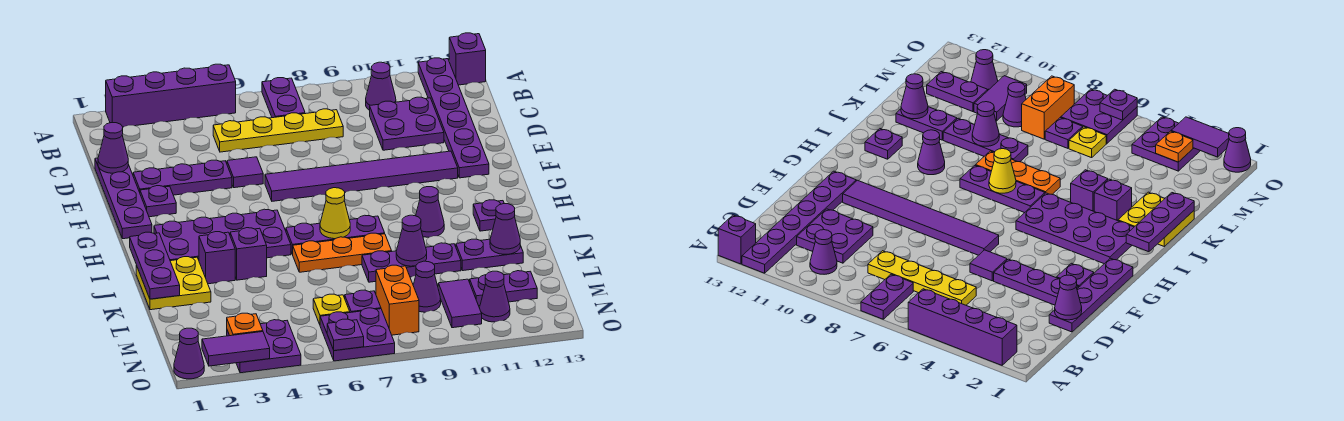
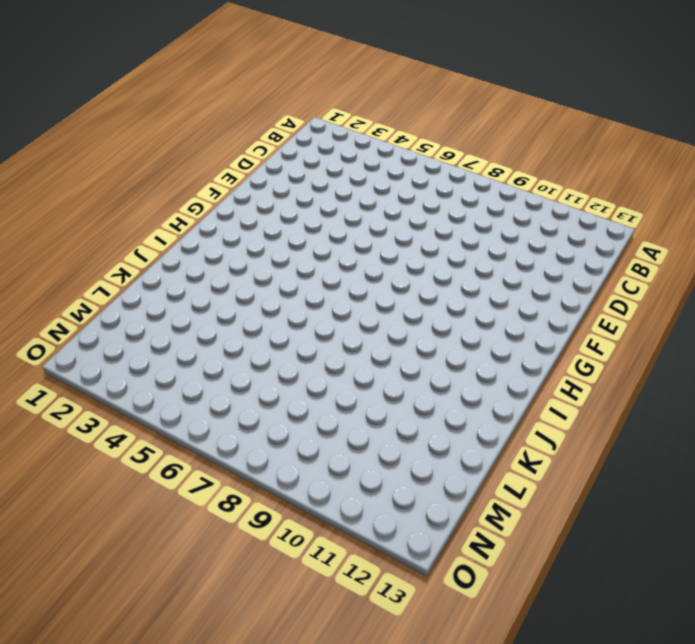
none -> purple brick A2:A5 level 1
none -> purple plate A7:B7 level 1
none -> purple plate A12:F12 level 1
none -> purple brick A13 level 1

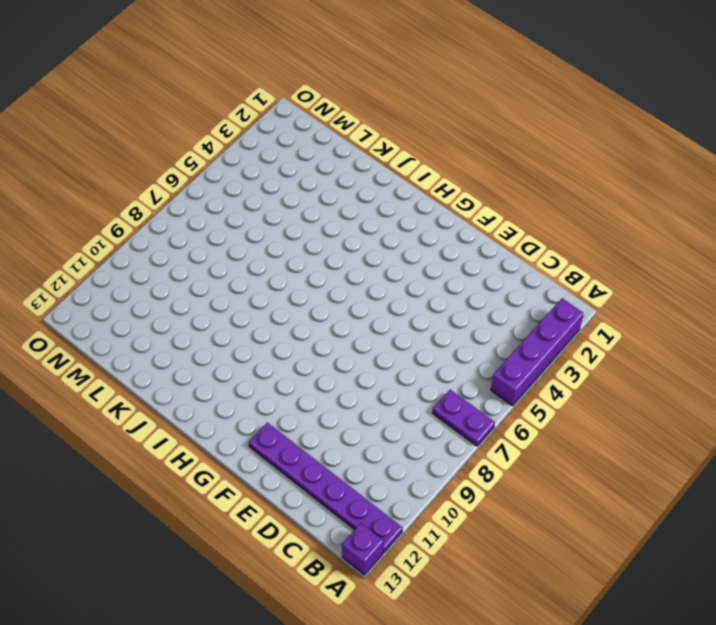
none -> purple cone B10 level 1
none -> yellow plate C5:C8 level 1
none -> purple plate C10:D11 level 1
none -> purple plate D1:G1 level 1

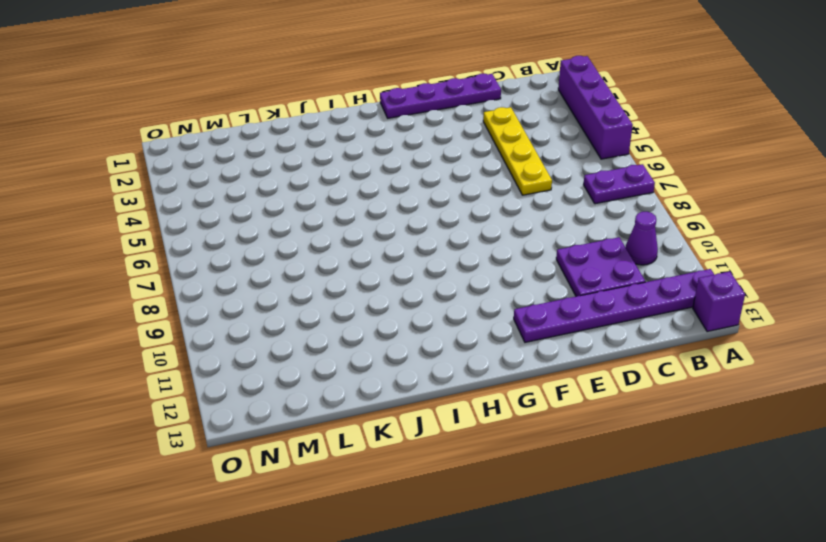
yellow plate D3:D6 level 1 -> yellow plate C5:C8 level 1
none -> purple plate E2:E4 level 1
none -> purple tile E5 level 1
none -> purple plate F2 level 1
none -> purple tile F6:F11 level 1

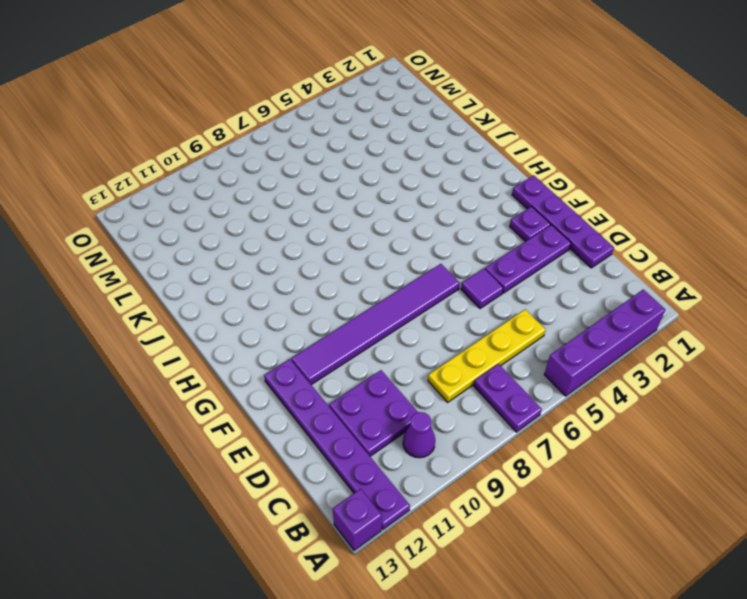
none -> purple plate H2:I5 level 1
none -> purple plate I6:I8 level 1
none -> purple cone I10 level 1
none -> purple plate I12 level 1

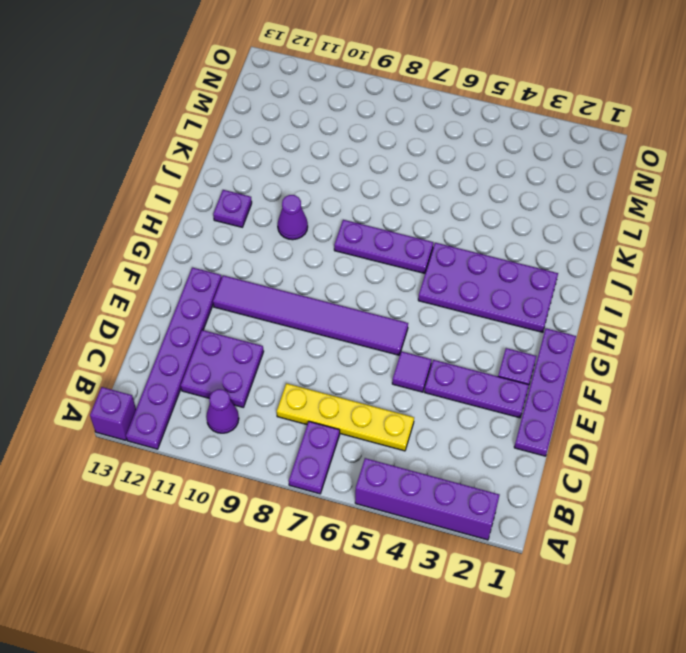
none -> yellow plate J1:K2 level 1
none -> purple brick J3 level 1
none -> purple brick J4 level 1
none -> orange plate J6:J8 level 1

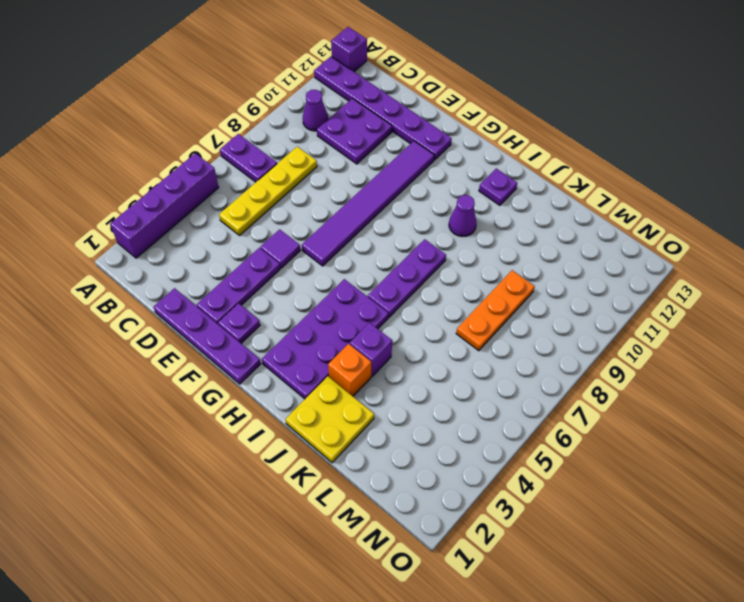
orange brick J3 level 1 -> purple brick J3 level 1
orange plate L7:L9 level 1 -> orange plate J6:J8 level 1
none -> purple plate K8:K10 level 1
none -> purple plate K11:K12 level 1
none -> yellow plate M6 level 1
none -> purple plate M7 level 1

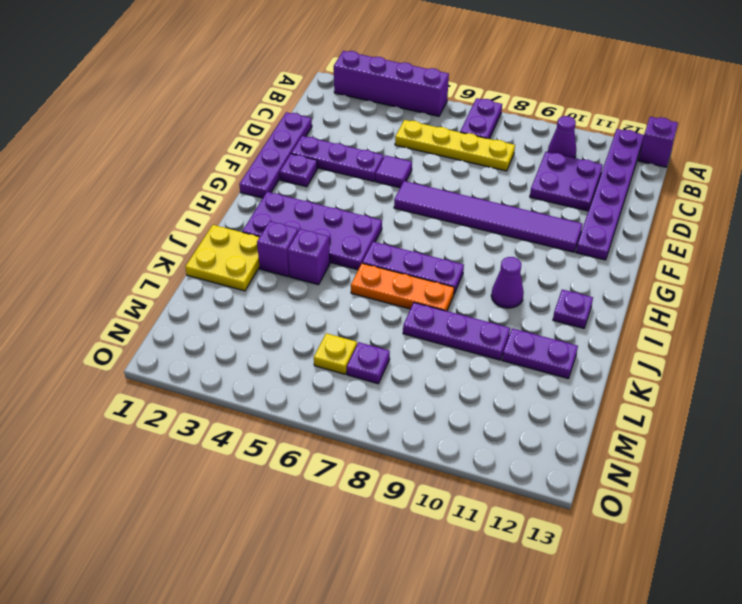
none -> orange brick M8:N8 level 1
none -> purple cone M9 level 1
none -> purple tile M10:N10 level 1
none -> purple plate M11:M12 level 1

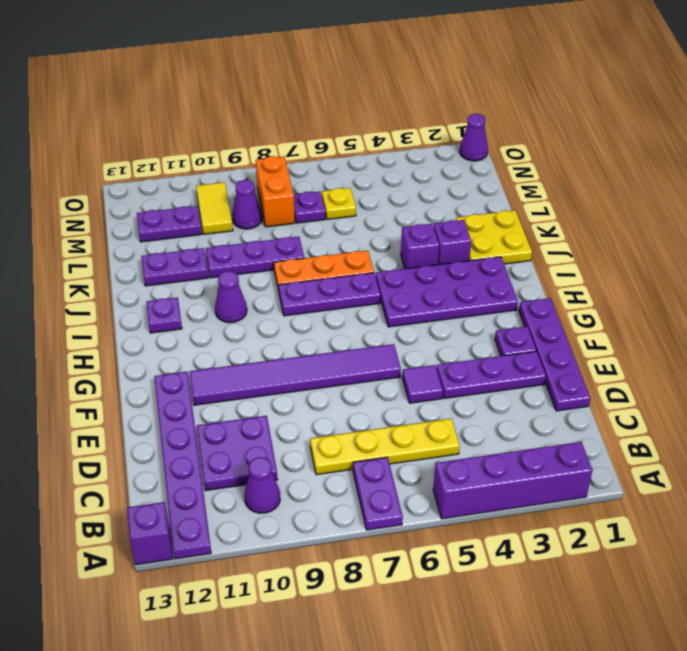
yellow tile M10:N10 level 1 -> purple tile M10:N10 level 1
none -> purple plate N3:O4 level 1
none -> purple plate N6:O7 level 1
none -> purple cone N11 level 1
none -> purple cone D1 level 2

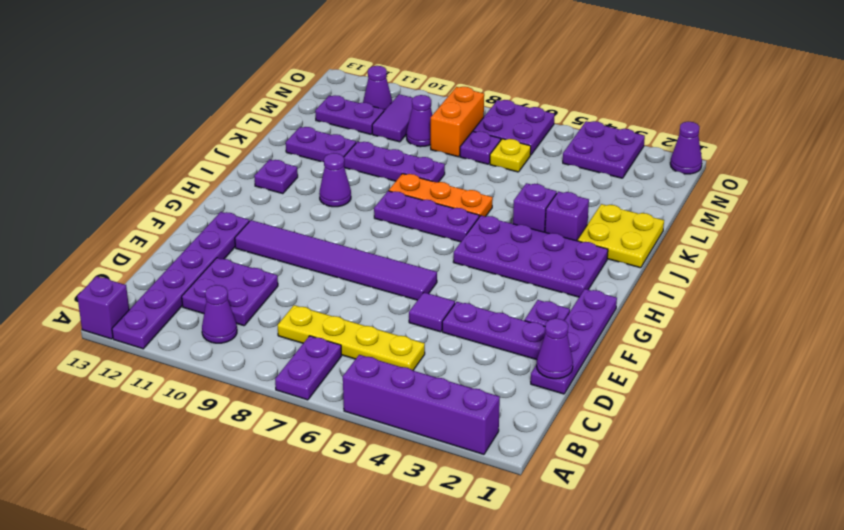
none -> purple plate I1:K1 level 2
none -> yellow cone I7 level 2
none -> purple cone K9 level 2
none -> purple cone K12 level 2

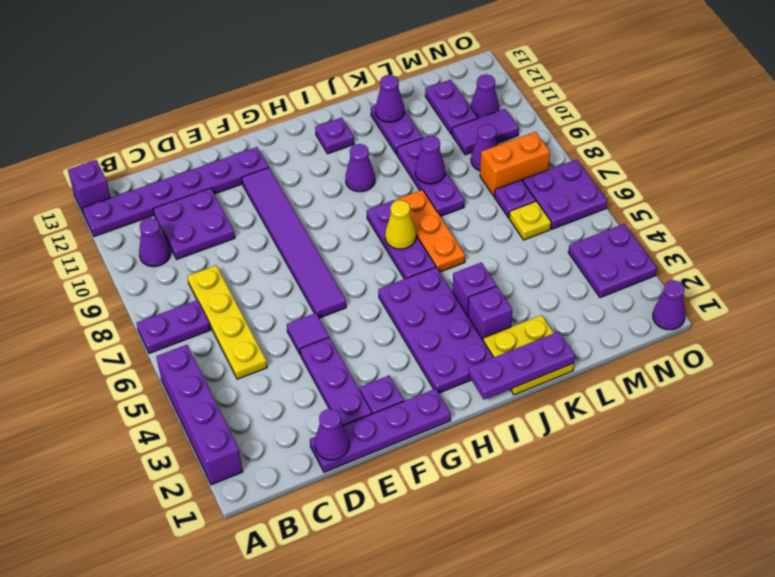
none -> orange plate N3 level 2
none -> purple tile O2:O3 level 2
none -> purple plate O6 level 2

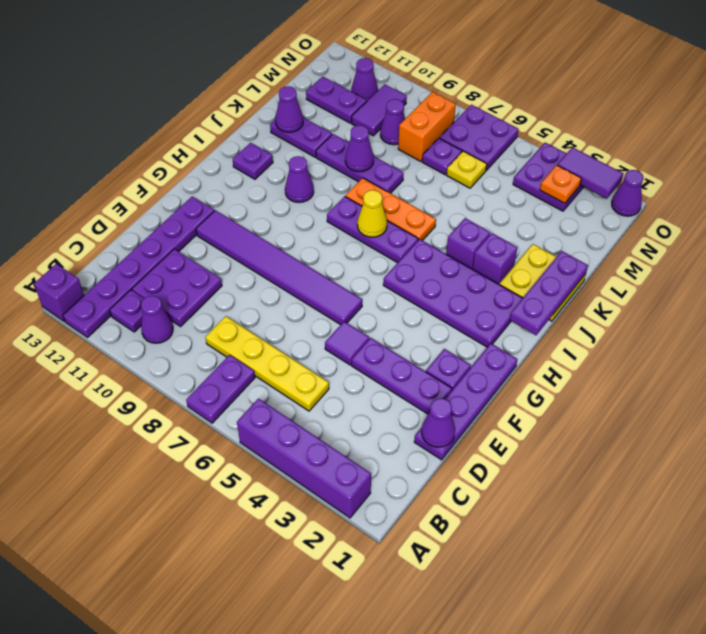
purple plate B11 level 1 -> purple plate O6 level 2

